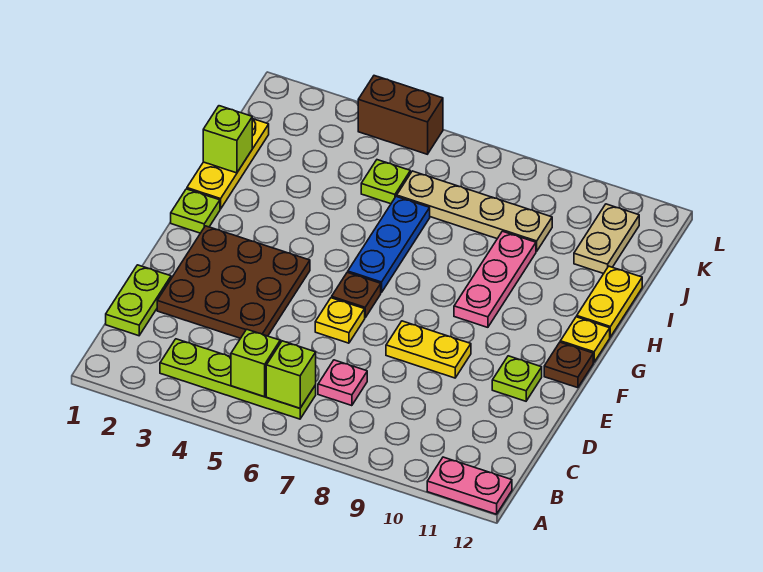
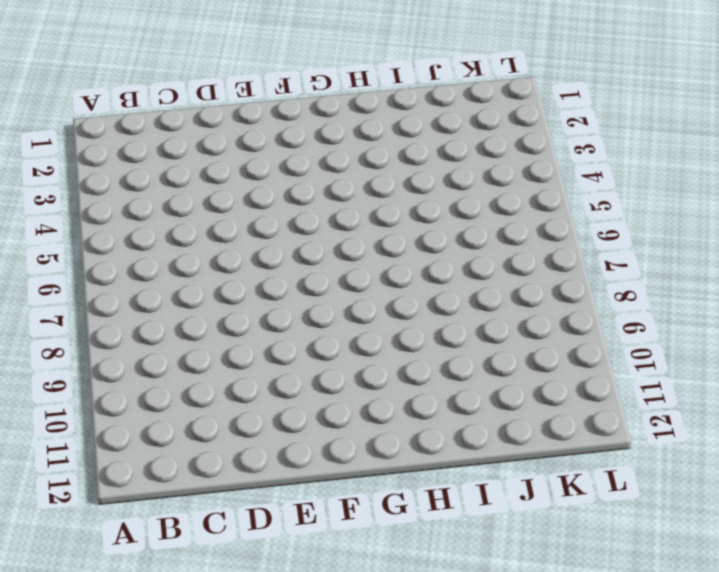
none -> pink plate A11:A12 level 1
none -> lime plate B3:B6 level 1
none -> lime plate C1:D1 level 1

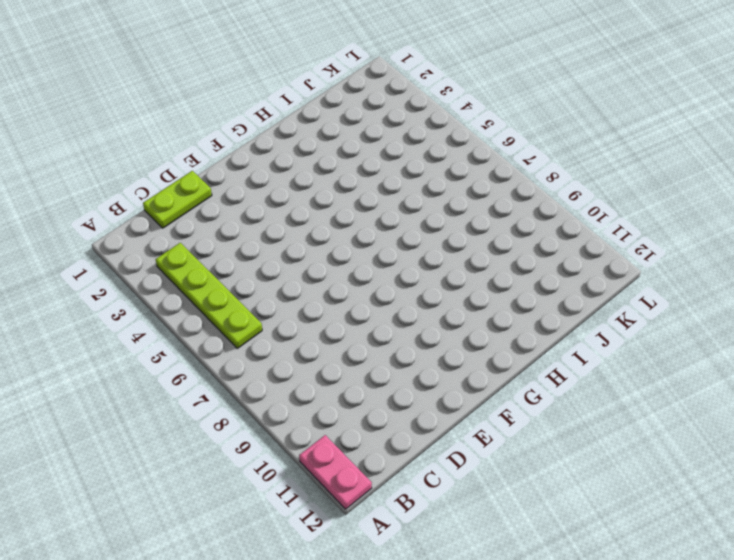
none -> pink plate C7 level 1
none -> brown plate D2:F4 level 1
none -> yellow plate E6 level 1

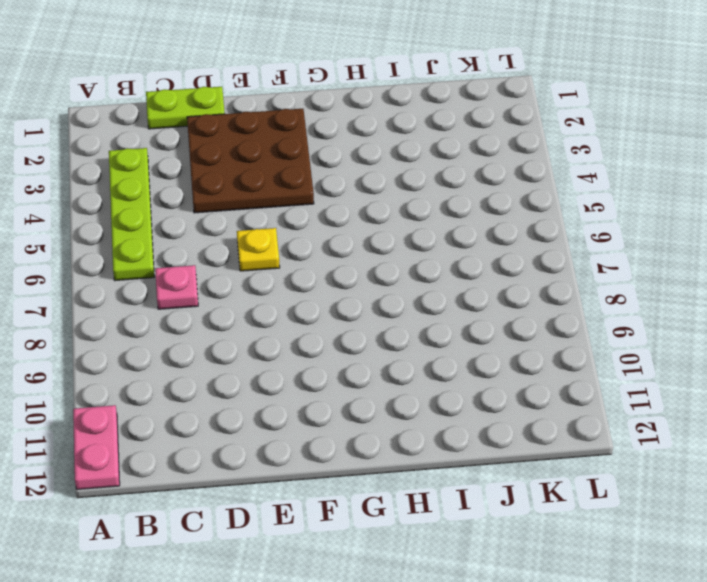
none -> yellow plate E8:E9 level 1
none -> lime plate E11 level 1
none -> brown plate F6 level 1

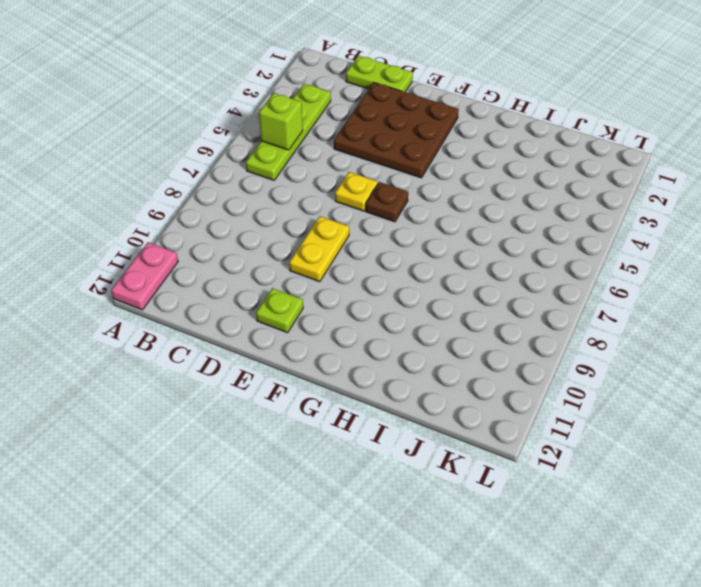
none -> pink plate C7 level 1
none -> brown plate F12 level 1
none -> lime plate G1 level 1

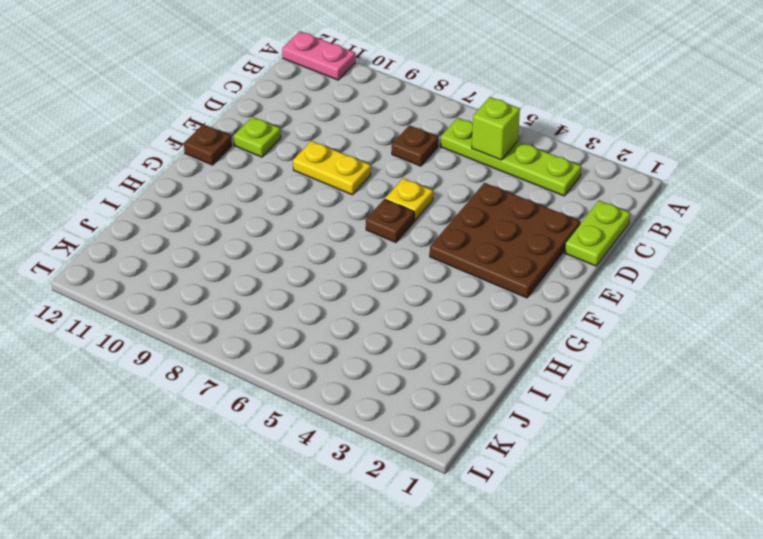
brown plate C7 level 1 -> pink plate C7 level 1
none -> lime plate G1 level 1
none -> blue plate G6:I6 level 1
none -> pink plate G9:I9 level 1

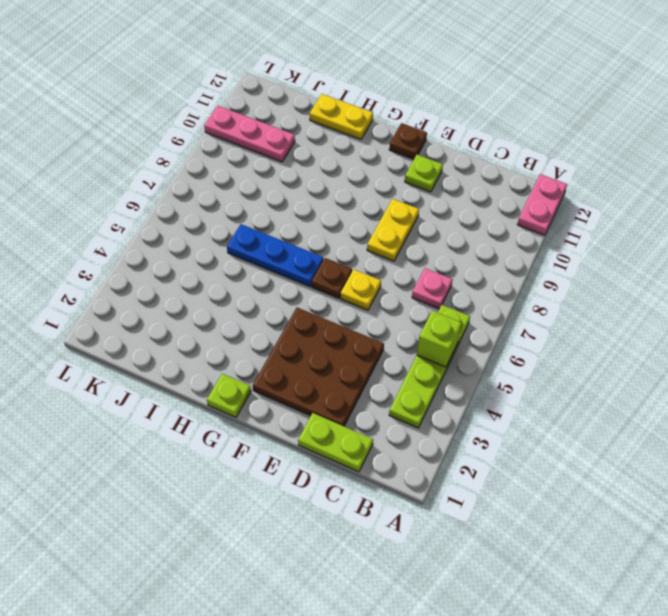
pink plate J10:L10 level 1 -> pink plate G9:I9 level 1
none -> yellow plate G12 level 1
none -> yellow plate H1:J1 level 1
none -> lime plate J5 level 1

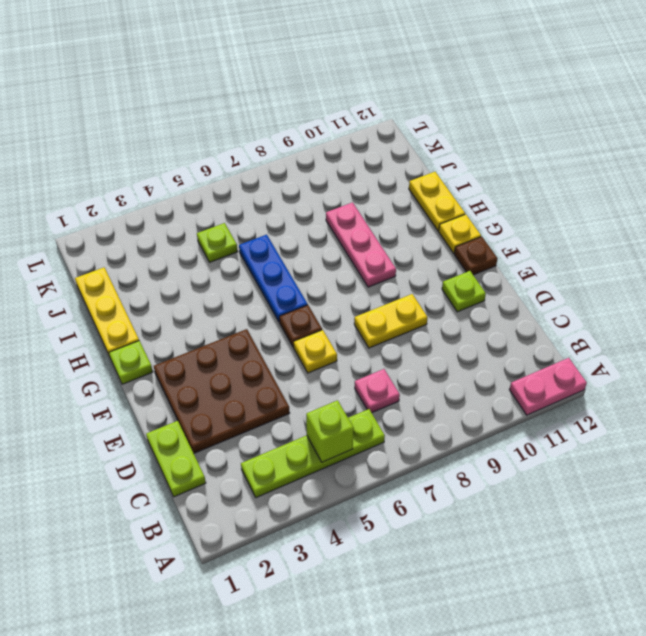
none -> tan plate J6:J9 level 1
none -> tan plate J11:K11 level 1
none -> brown brick L4:L5 level 1

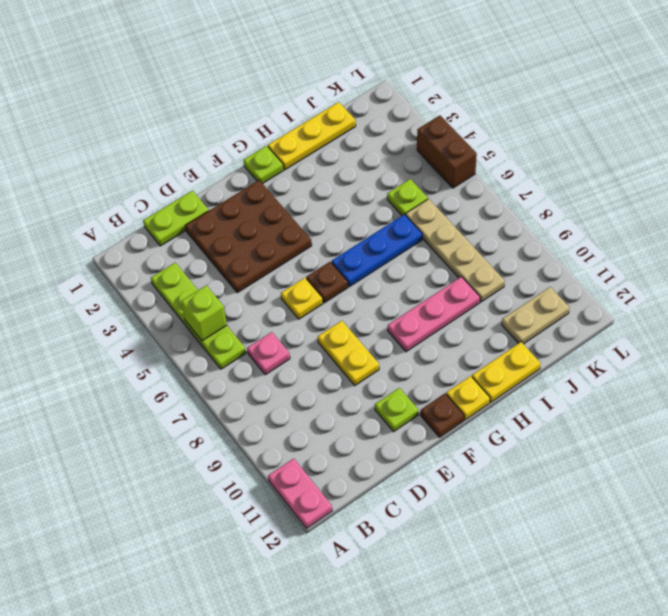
none -> lime brick B6 level 2
none -> lime brick I1 level 2

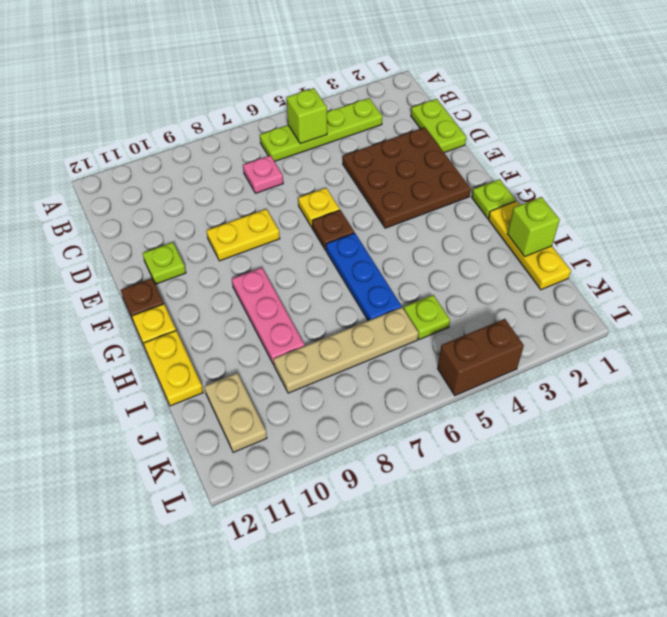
none -> pink plate A11:A12 level 1
none -> lime brick B6 level 2

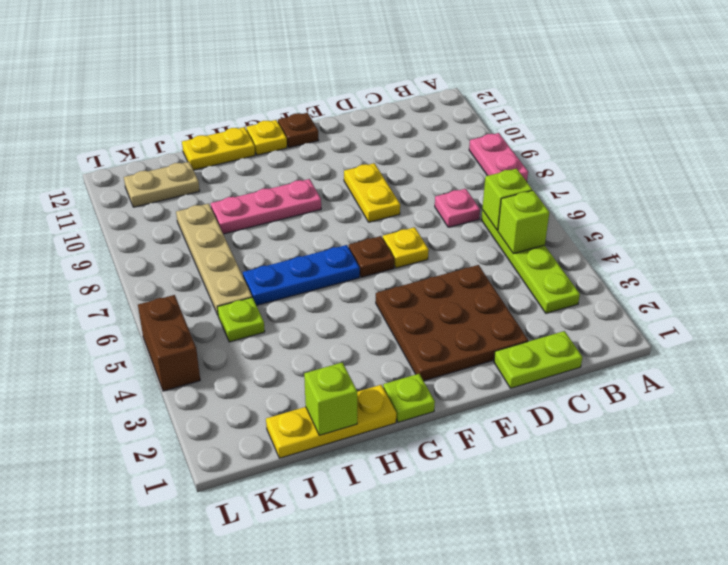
pink plate A8:A9 level 1 -> pink plate A11:A12 level 1
none -> lime plate E11 level 1

